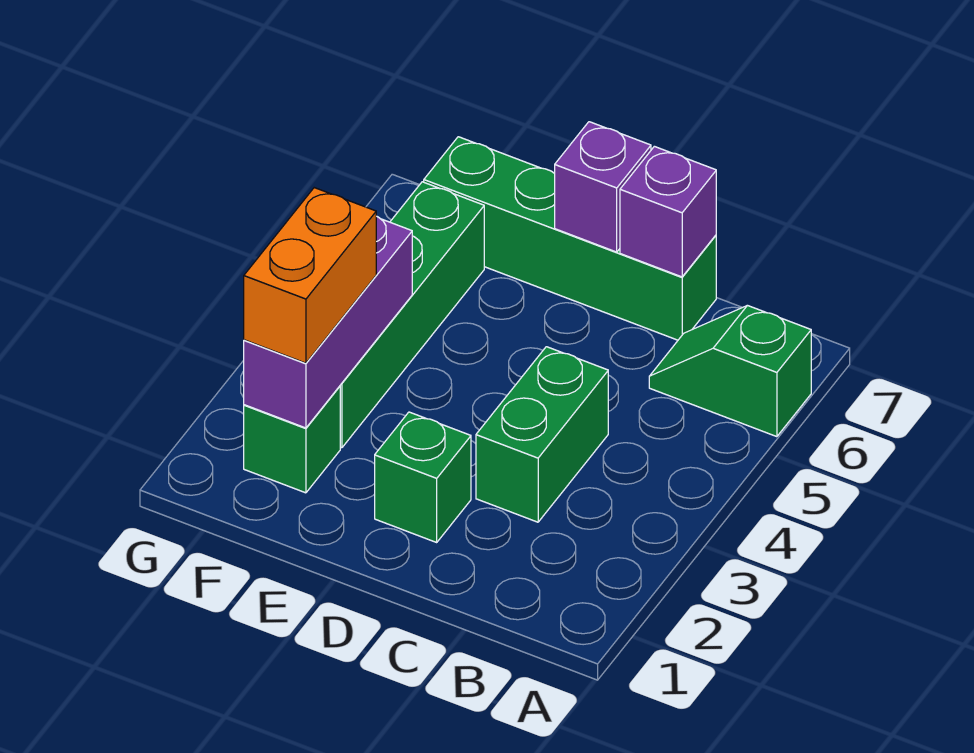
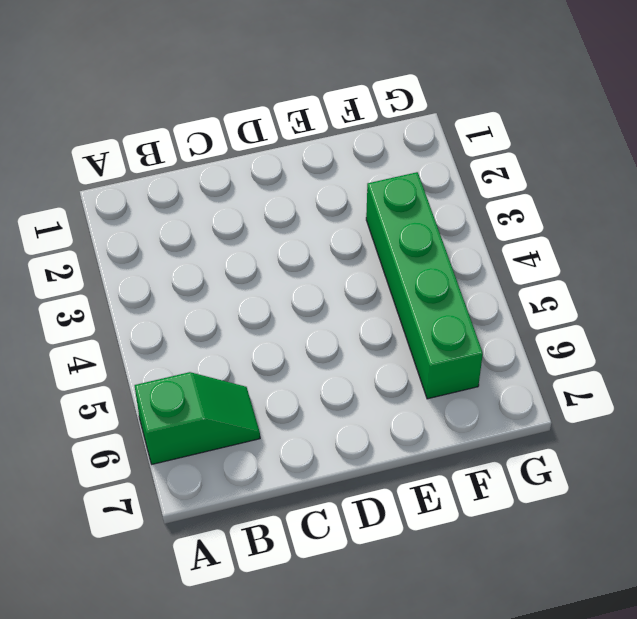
none -> green brick C3:C4 level 1
none -> green brick C7:F7 level 1

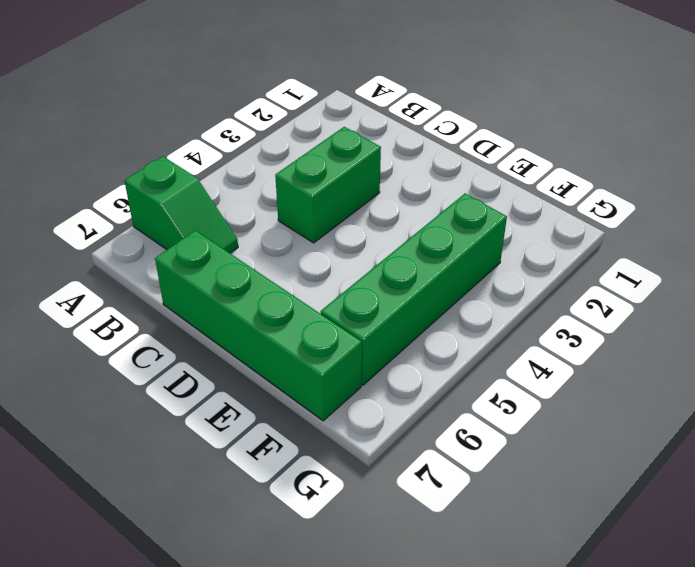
none -> green brick D2 level 1
none -> green brick F2 level 1

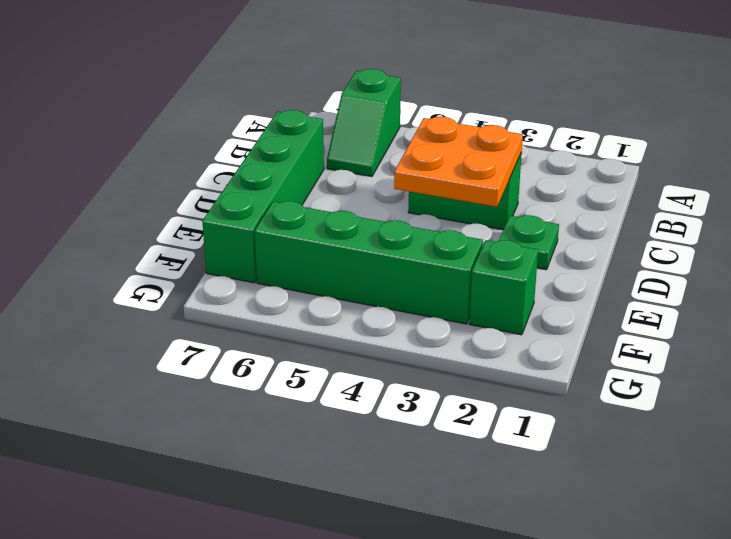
orange plate C3:D4 level 2 -> none
green plate D2 level 1 -> green brick D2 level 1
none -> purple brick C7 level 2
none -> purple brick D7 level 2

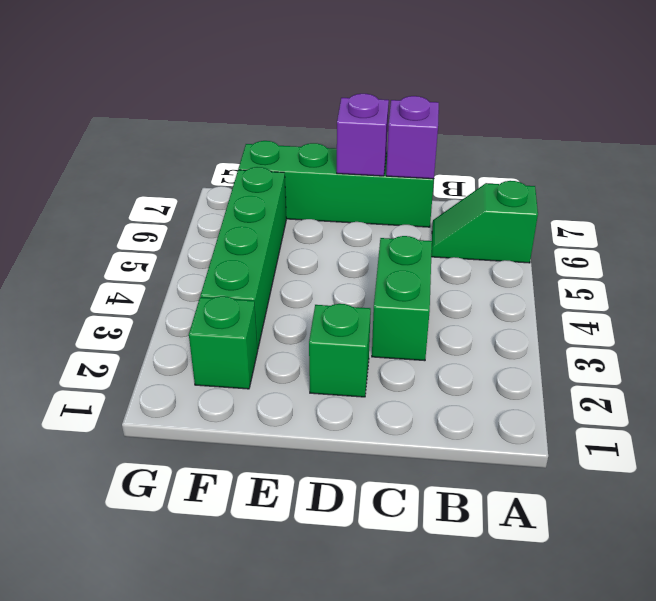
none -> purple brick F2:F4 level 2
none -> orange brick F2:F3 level 3

